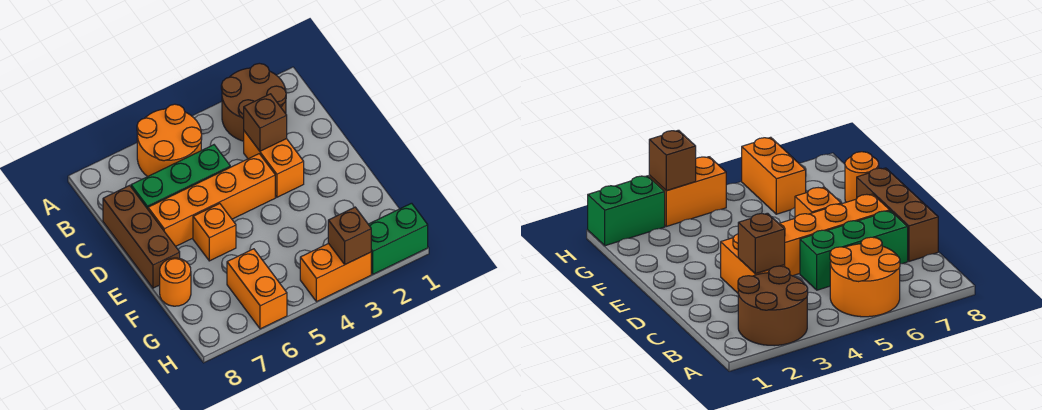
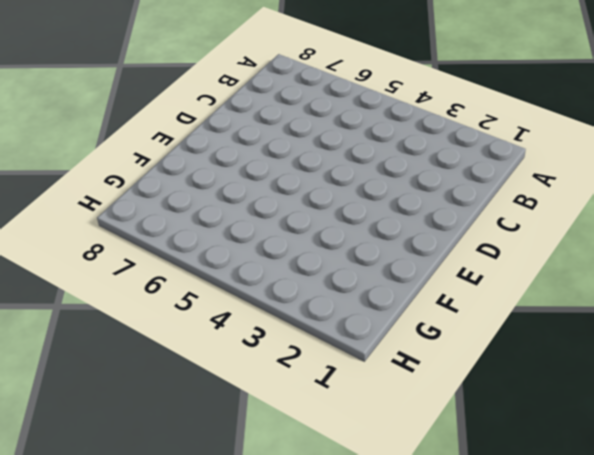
none -> brown round brick A2:B3 level 1
none -> orange round brick A5:B6 level 1
none -> orange brick C3:D3 level 1

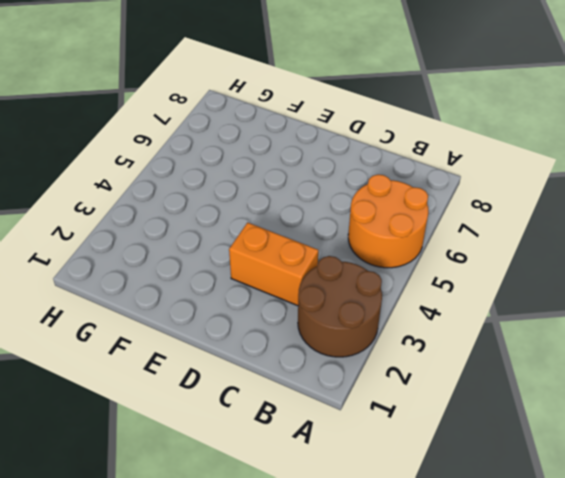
none -> green brick C5:C7 level 1
none -> brown brick C8:E8 level 1
none -> orange brick D4:D7 level 1

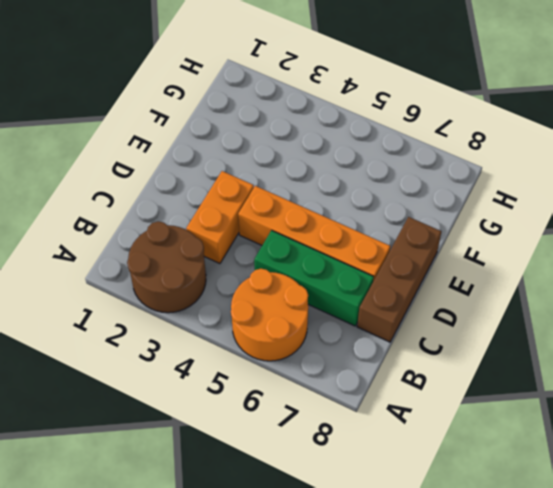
none -> orange brick E6 level 1
none -> orange round brick F8 level 1
none -> orange brick G6:H6 level 1

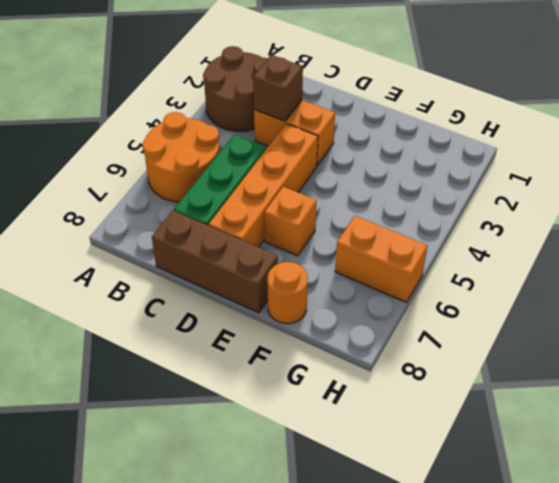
none -> green brick H1:H2 level 1
none -> orange brick H3:H4 level 1
none -> brown brick H3 level 2

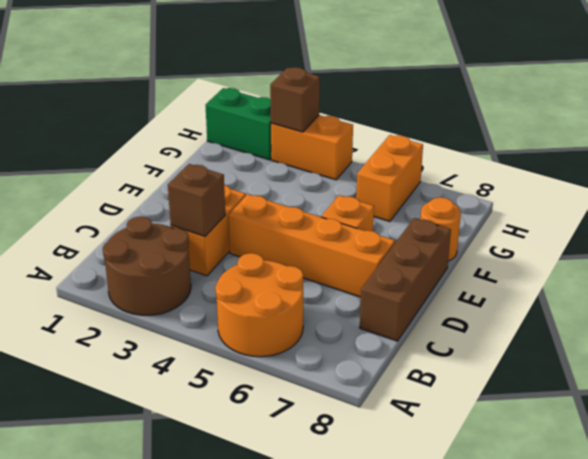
none -> green brick C5:C7 level 1

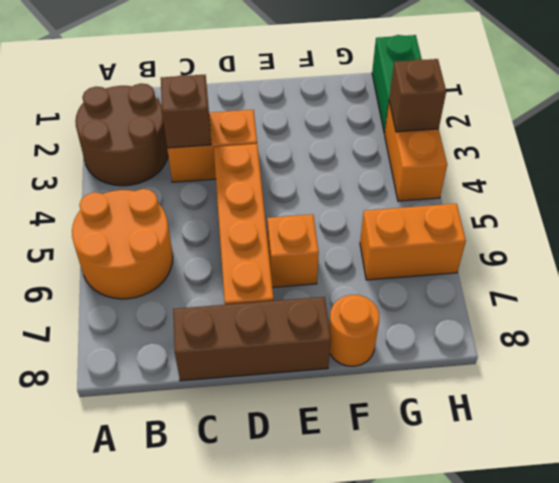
none -> green brick C5:C7 level 1

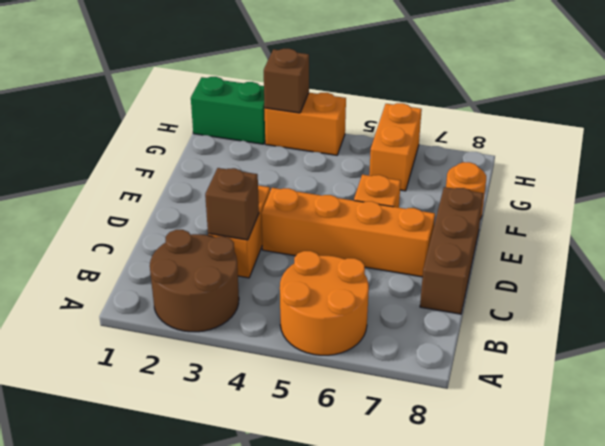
none -> green brick C5:C7 level 1

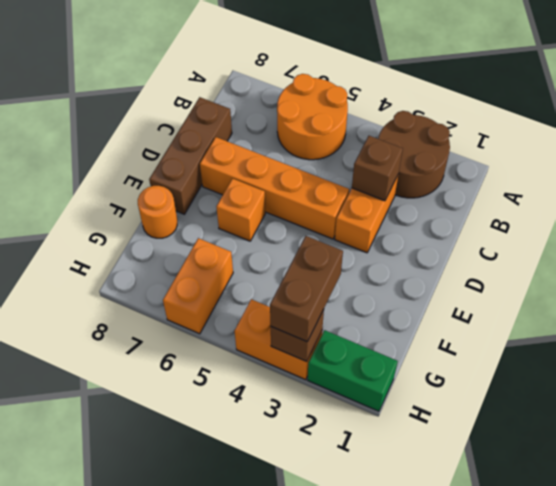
brown brick G3:H3 level 3 -> none
none -> green brick C5:C7 level 1

